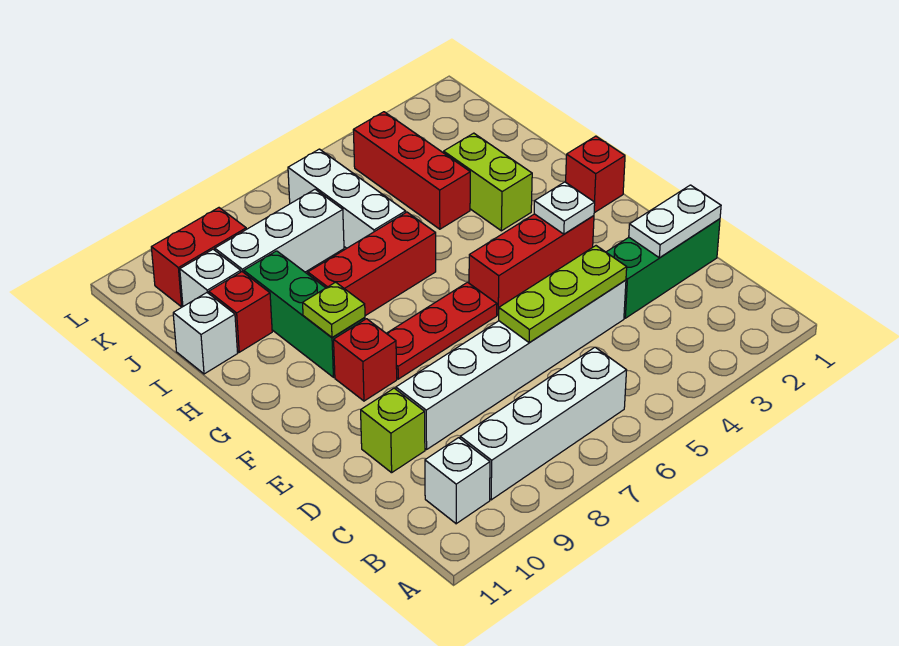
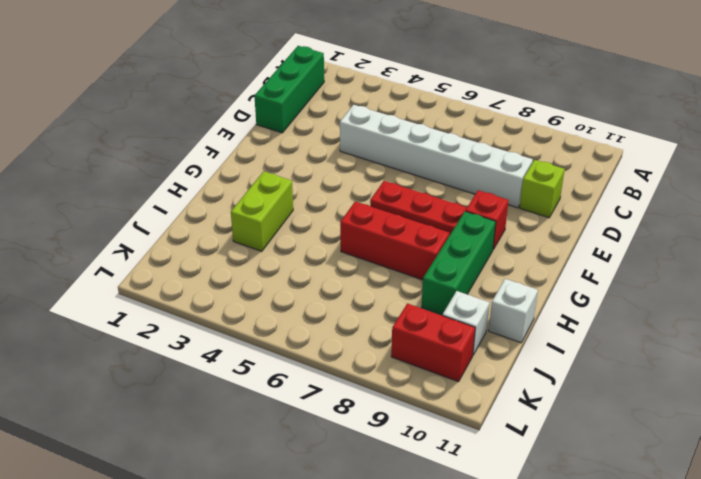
green brick B1:D1 level 1 -> green brick D1:D3 level 1
none -> white brick B6:B9 level 1
none -> white brick B10 level 1
none -> red brick F3:F5 level 1

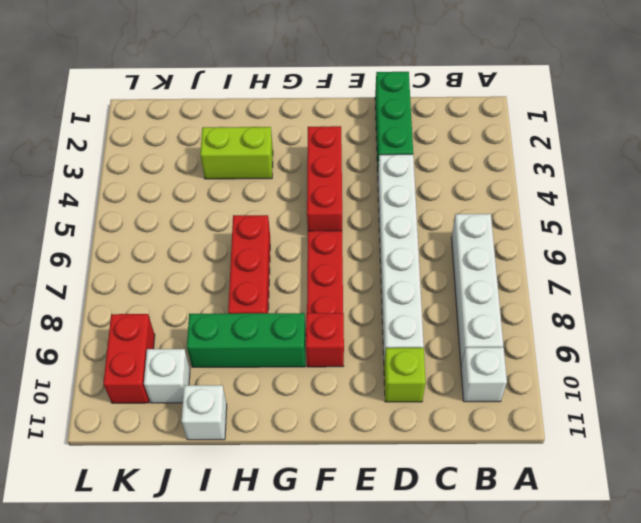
none -> red brick G1 level 1
none -> red brick I4:K4 level 1
none -> white brick I6:K6 level 1

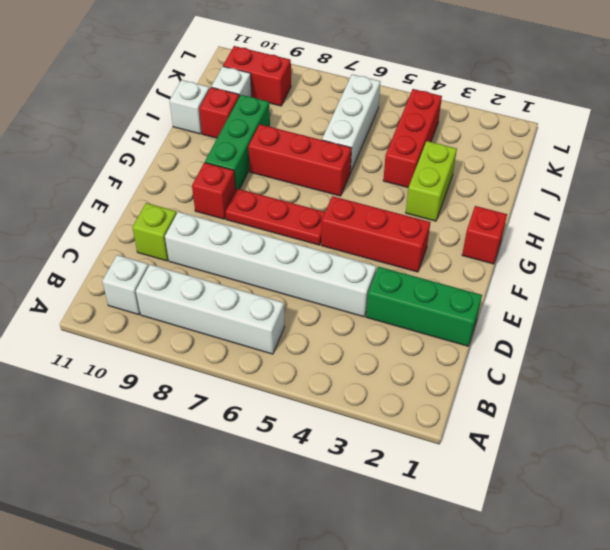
none -> white brick J7:J9 level 1
none -> white plate D1:D2 level 2
none -> lime plate D4:D6 level 2

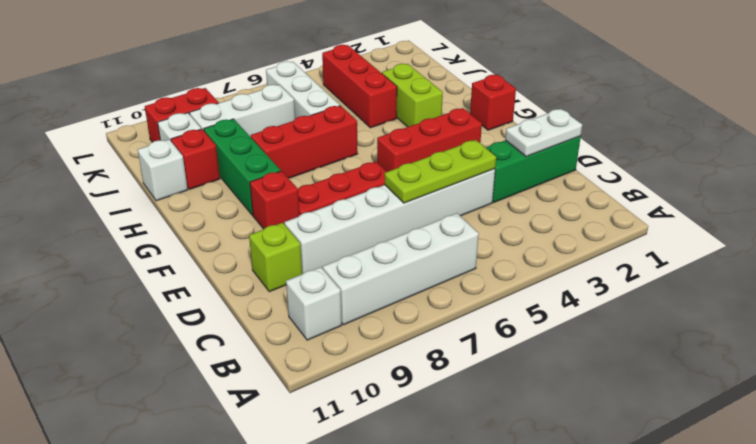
none -> white plate F3 level 2
none -> lime plate G9 level 2

